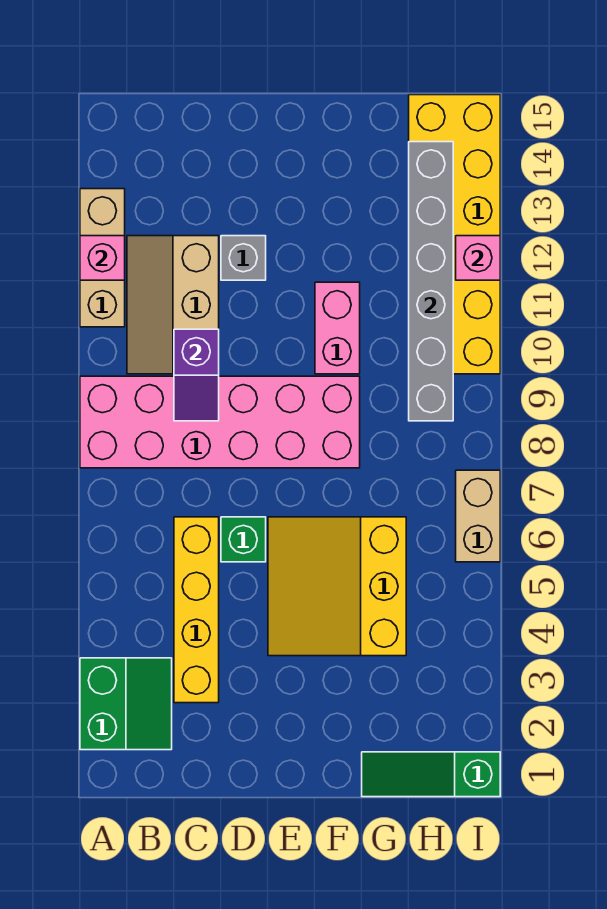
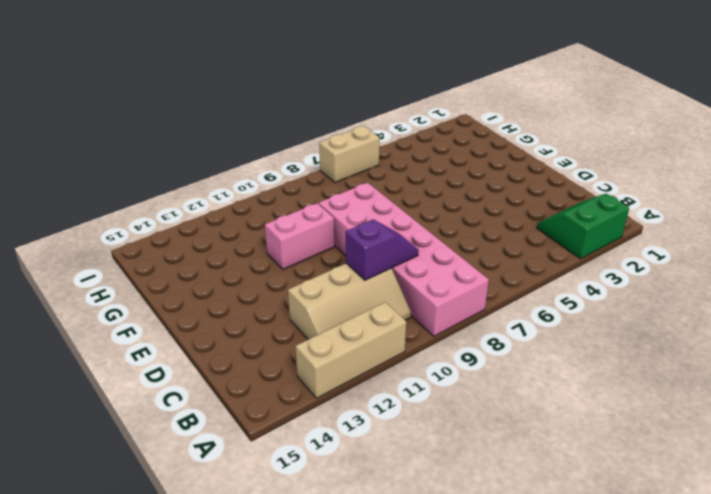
none -> yellow brick C3:C6 level 1
none -> green brick D6 level 1
none -> grey brick D12 level 1

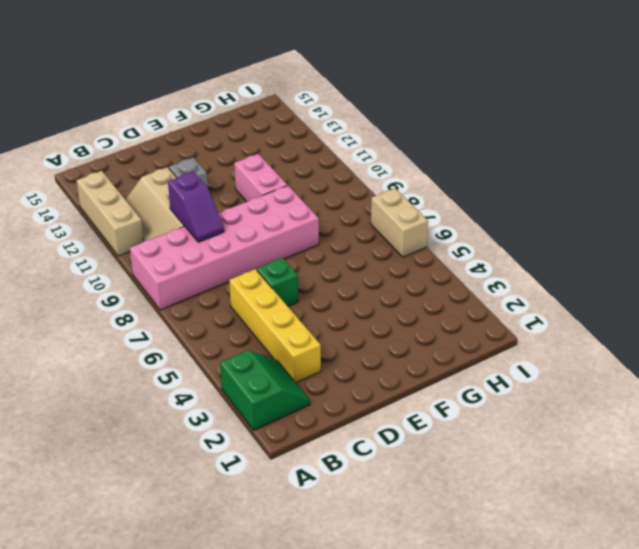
none -> yellow slope E4:G6 level 1 top G
none -> green slope G1:I1 level 1 top I
none -> yellow brick H10:I15 level 1

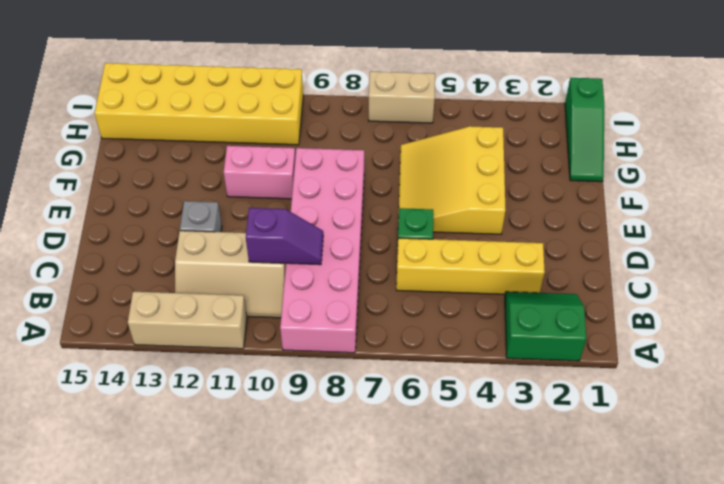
yellow slope E4:G6 level 1 top 4 -> yellow slope E4:G6 level 1 top G
none -> pink brick A12 level 2
none -> grey brick H9:H14 level 2
none -> pink brick I12 level 2

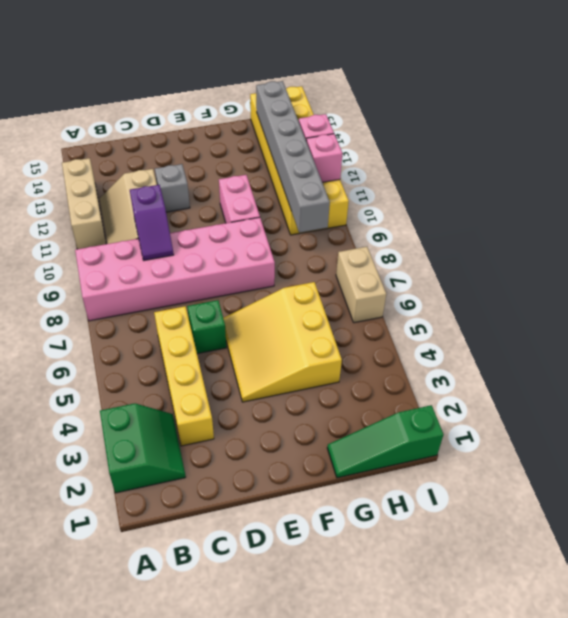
pink brick I11 level 2 -> pink brick A12 level 2

